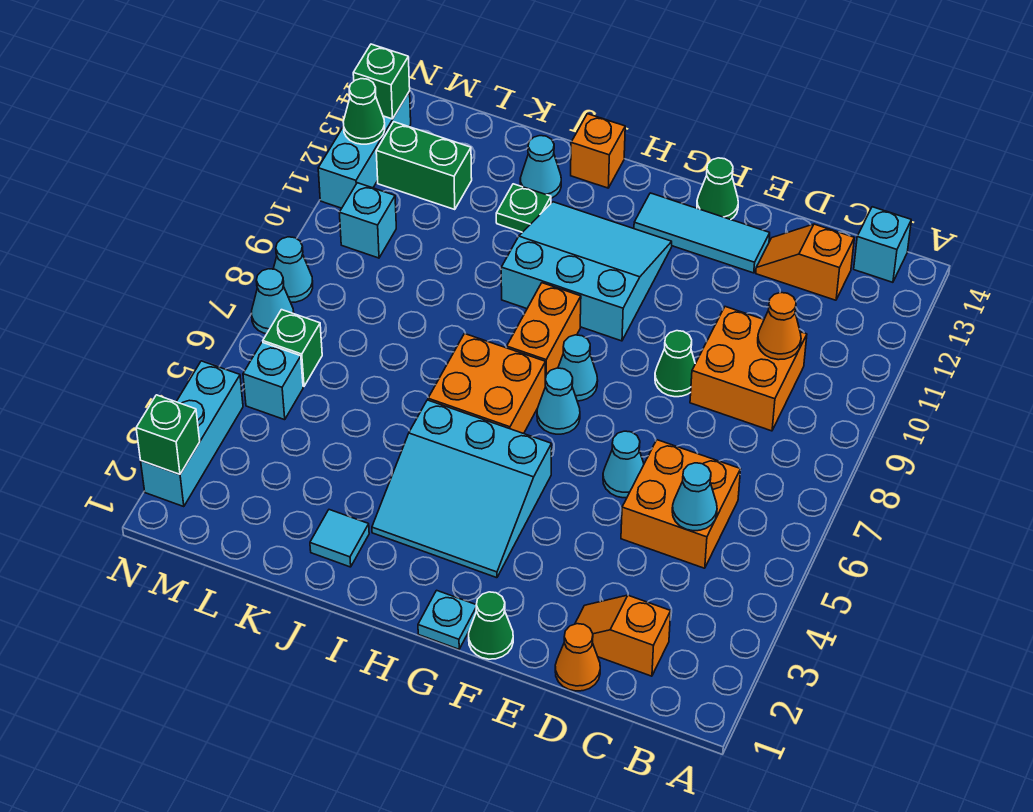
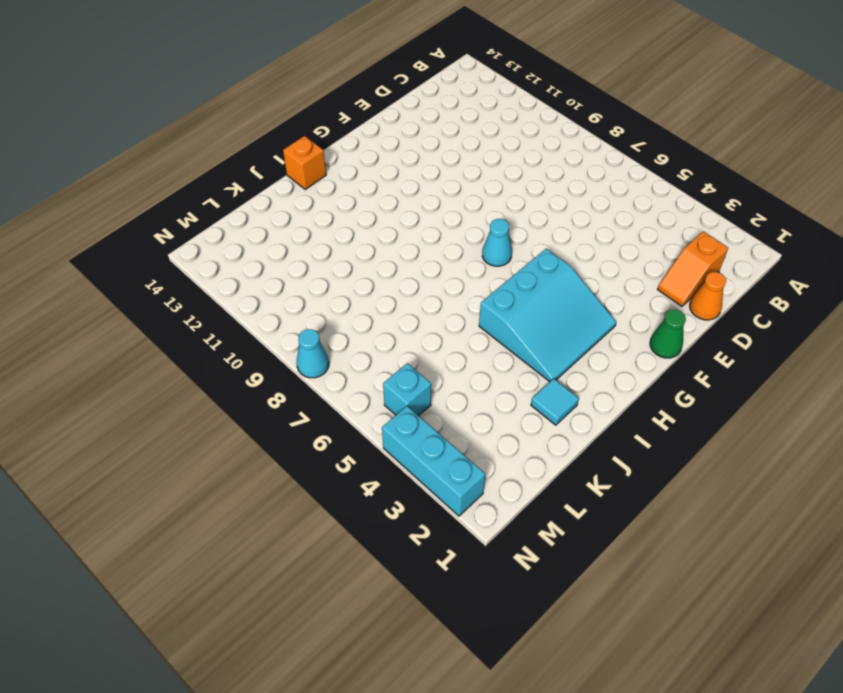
none -> cyan brick B14 level 1
none -> orange brick C5:D6 level 1
none -> orange brick C9:D10 level 1
none -> orange slope C13:D13 level 1 top C

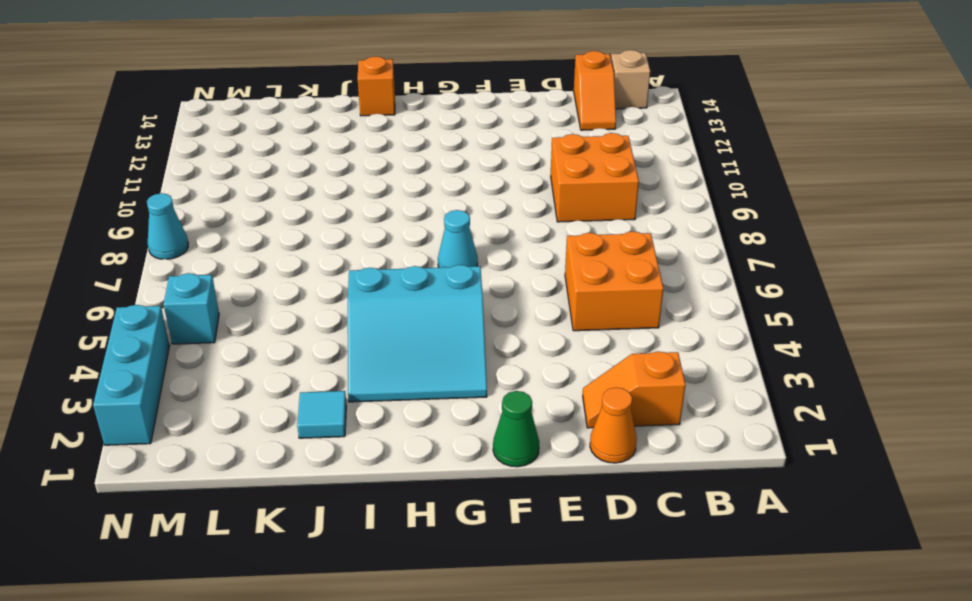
tan brick B14 level 1 -> cyan brick B14 level 1
orange slope C13:C14 level 1 top 14 -> orange slope C13:D13 level 1 top C
none -> cyan cone E6 level 1
none -> green cone E9 level 1
none -> cyan tile E13:G13 level 1
none -> green cone F14 level 1

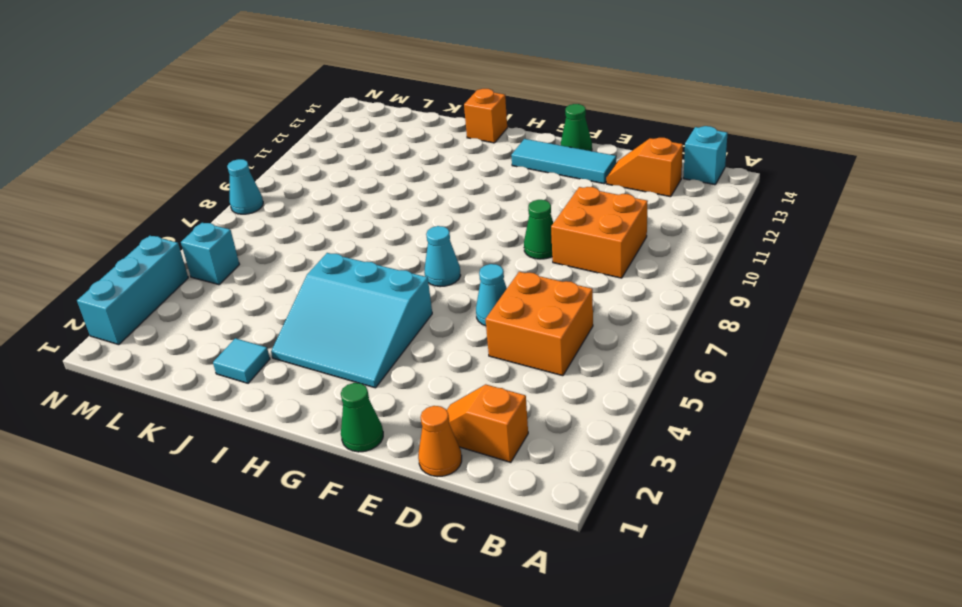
none -> cyan plate G1 level 1
none -> cyan cone G8 level 1
none -> cyan slope G10:I12 level 1 top 10
none -> orange brick H6:I7 level 1

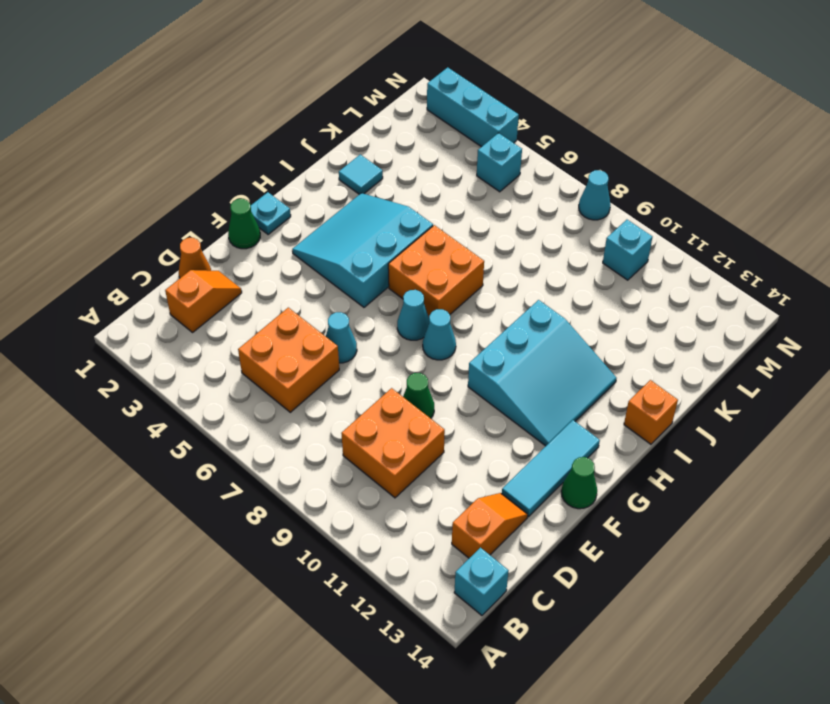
none -> orange brick H8:H9 level 1
none -> green plate J12 level 1
none -> cyan cone J13 level 1
none -> green brick L12:M12 level 1

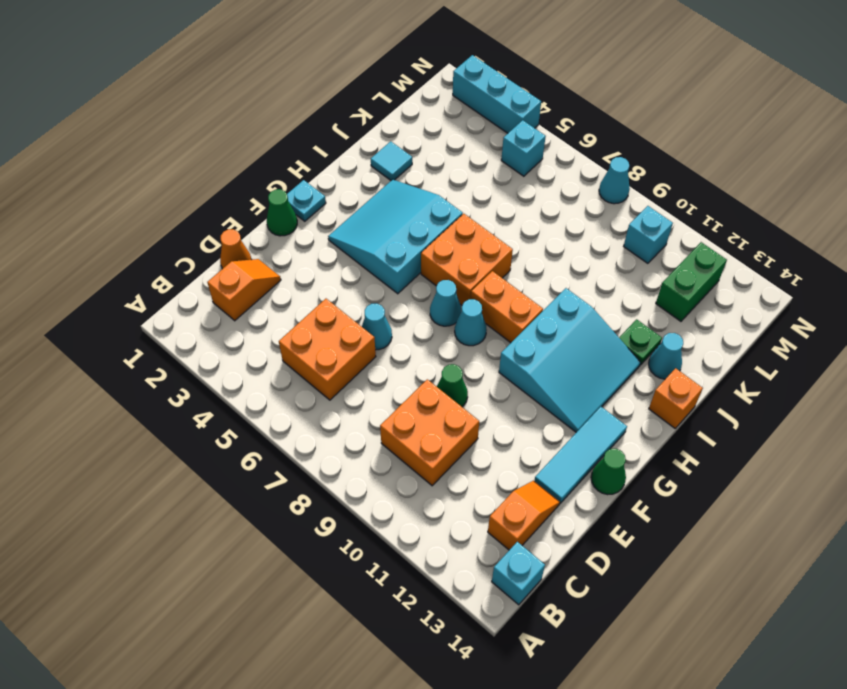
none -> green brick M6 level 1
none -> cyan cone N7 level 1
none -> cyan brick N11:N13 level 1
none -> cyan cone C5 level 2

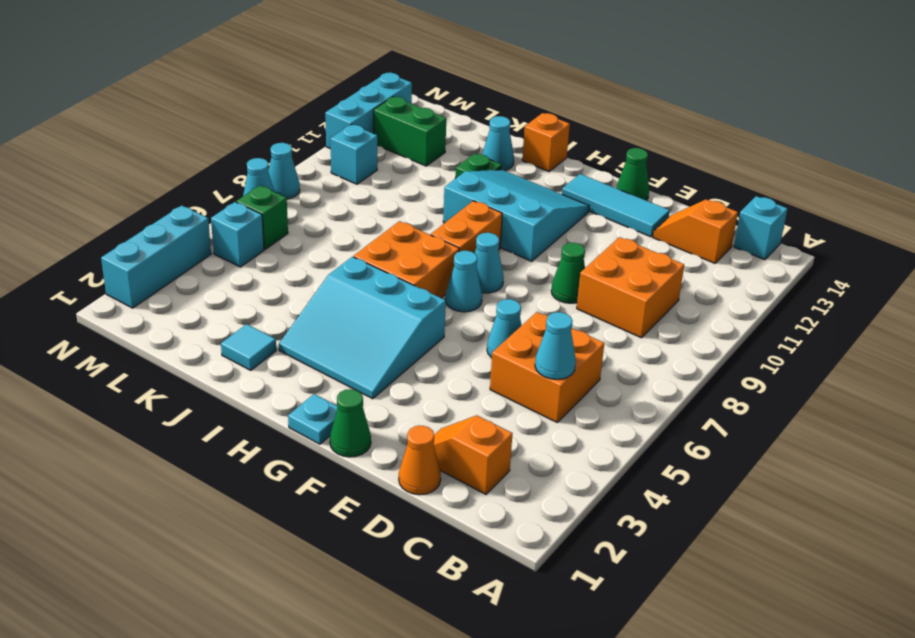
none -> orange cone C10 level 2
none -> green brick N2 level 2
none -> green cone N12 level 2
none -> green brick N13 level 2

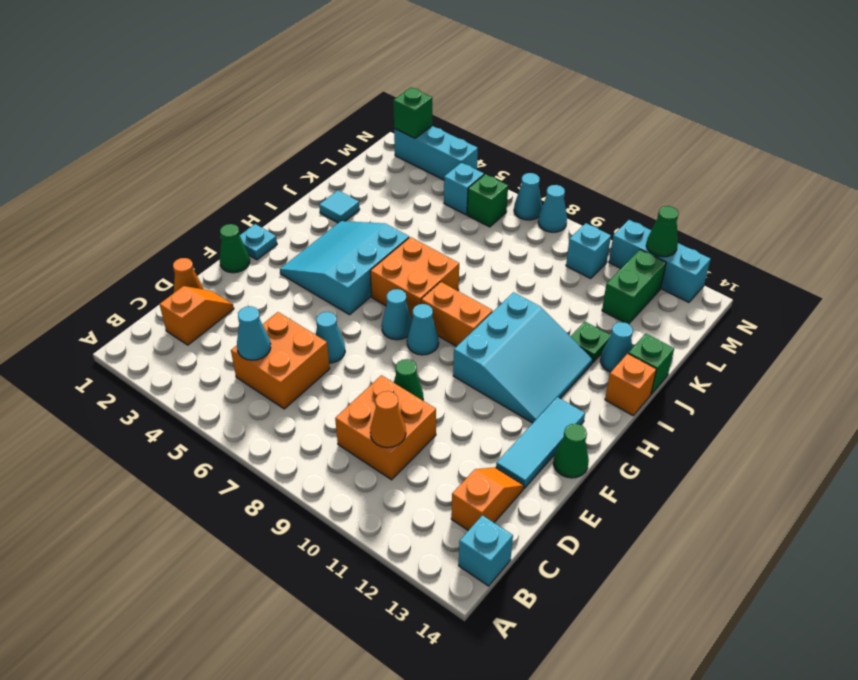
green brick J14 level 1 -> green brick N13 level 2

